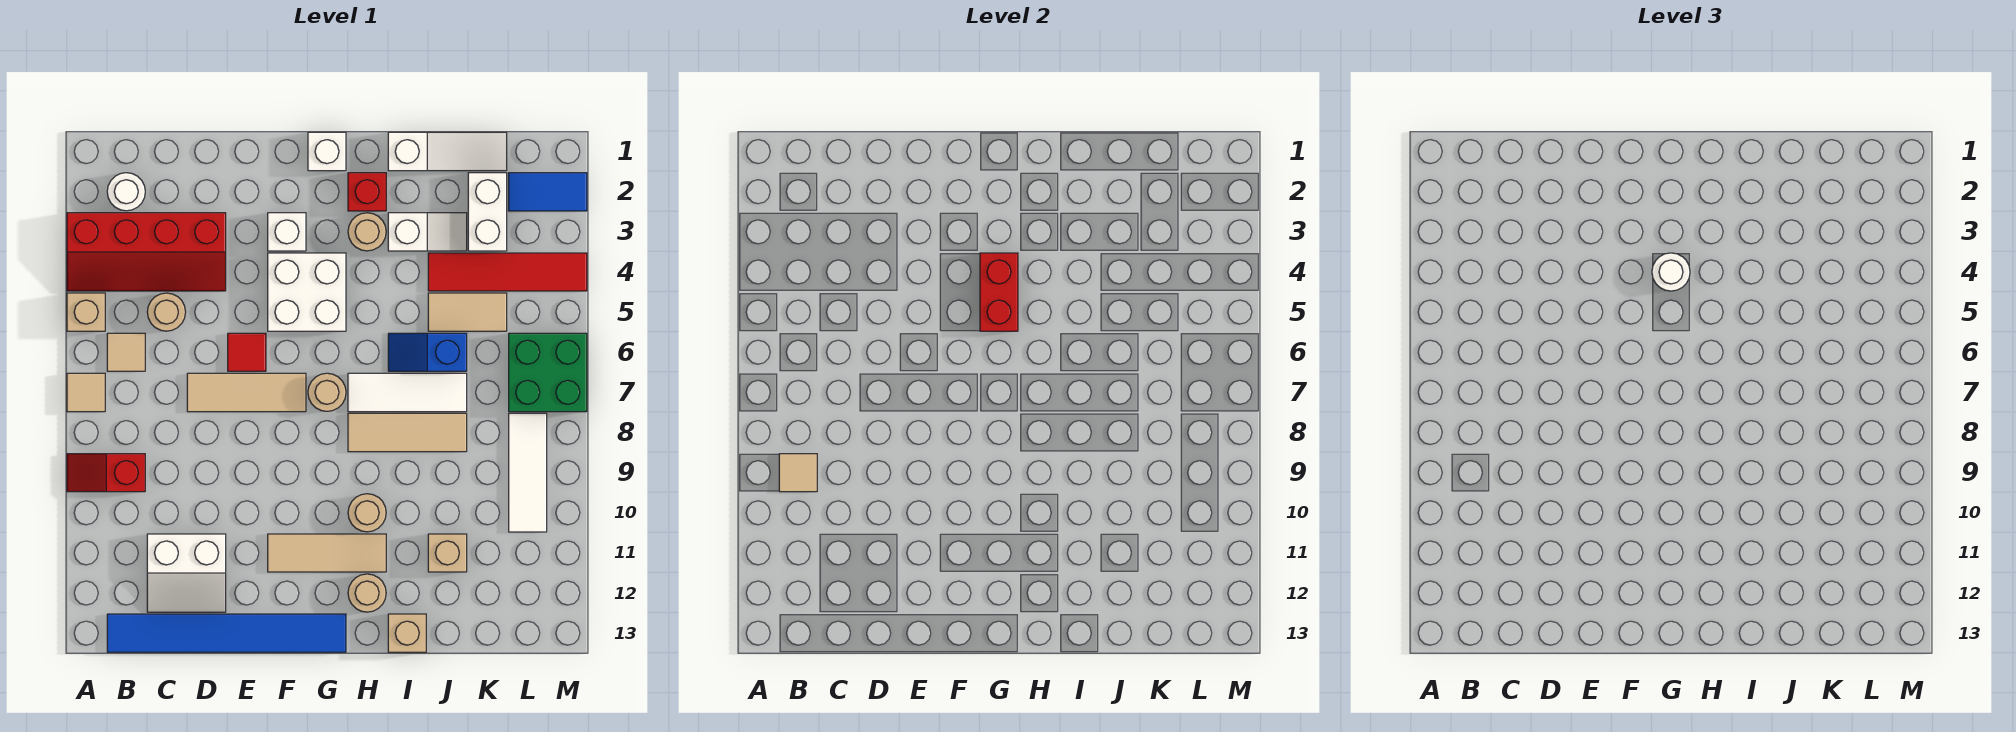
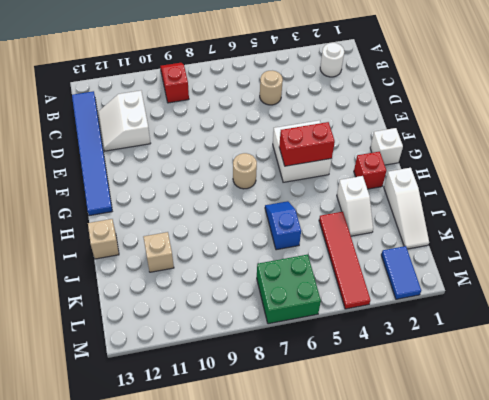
none -> red slope A3:D4 level 1 top 3
none -> tan brick A5 level 1
none -> tan tile A7 level 1
none -> tan tile B6 level 1

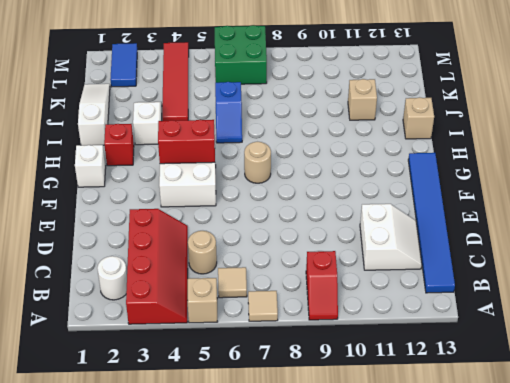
none -> tan tile D7:F7 level 1
none -> red tile E6 level 1
none -> white brick F3 level 1
none -> tan tile F11:H11 level 1

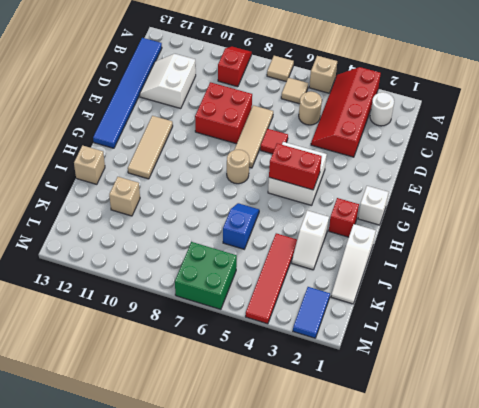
red brick D8:E9 level 1 -> none
none -> white brick F3 level 1
none -> tan round brick H3 level 1
none -> white tile H7:J7 level 1
none -> tan tile H8:J8 level 1

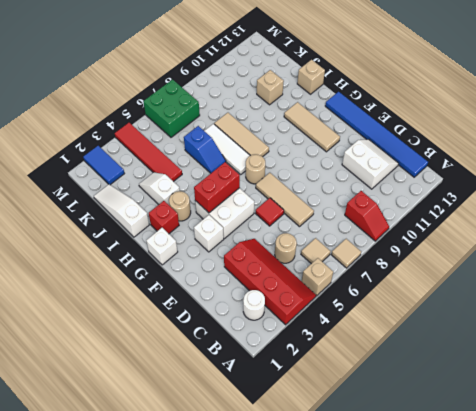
none -> tan round brick H10 level 1
none -> tan round brick H12 level 1
none -> tan tile J5:K5 level 1
none -> white brick K2:K3 level 1

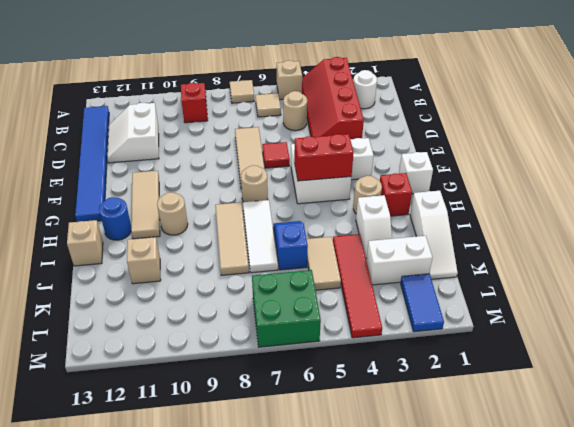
blue round brick H12 level 1 -> tan round brick H12 level 1
none -> white tile L8:L10 level 1
none -> tan tile B9 level 2
none -> white round brick G4 level 3

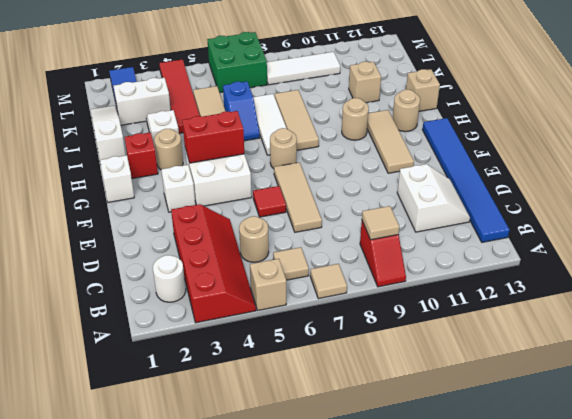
none -> white round brick G4 level 3

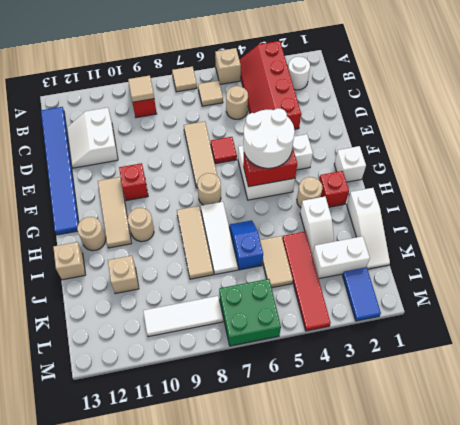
white round brick F4:G5 level 3 -> white round brick G4 level 3
red brick F10 level 1 -> none

